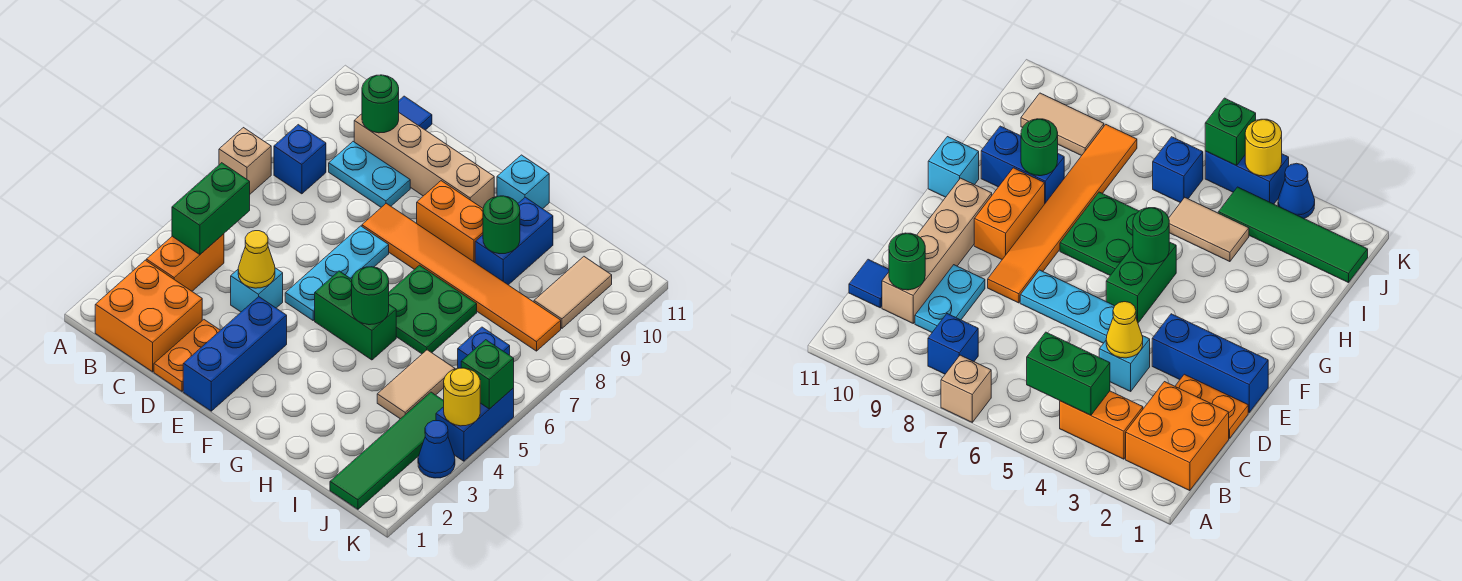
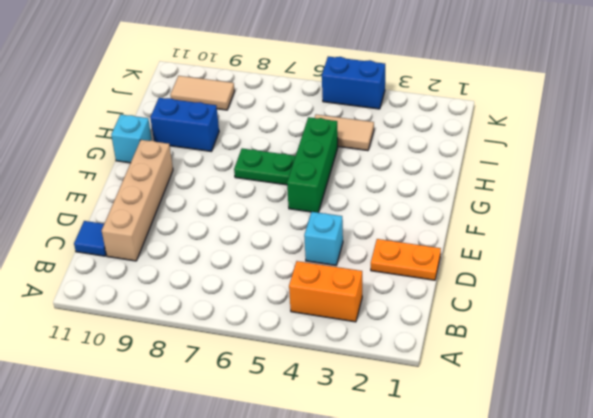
green brick F5:H5 level 1 -> green brick F5:G5 level 1
green plate G6:G7 level 1 -> green plate G6:H7 level 1
none -> tan brick A7 level 1
none -> orange brick B1:C2 level 1
none -> blue brick B8 level 1
none -> cyan plate C9:D9 level 1

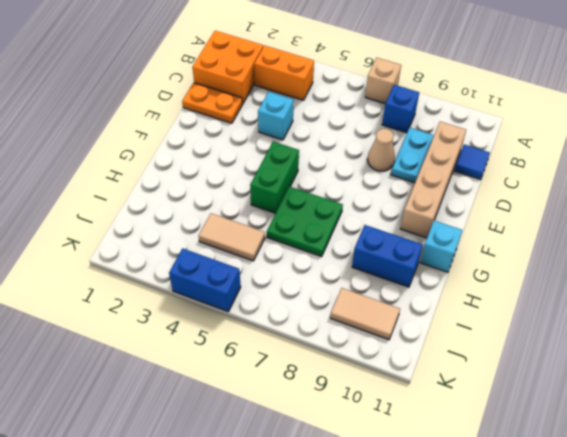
tan cone D8 level 1 -> none
none -> blue brick E1:E3 level 1
none -> cyan plate E5:E7 level 1
none -> orange tile E8:J8 level 1
none -> orange brick F9:G9 level 1

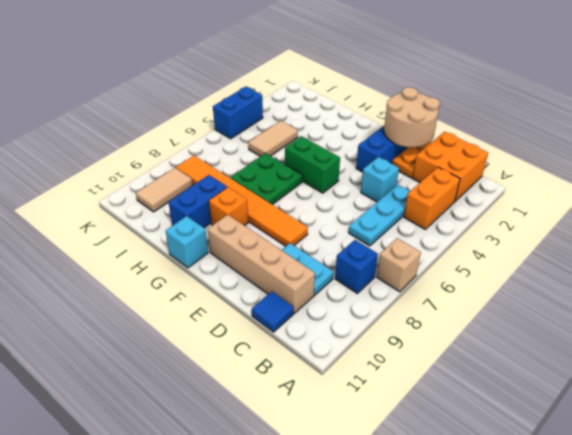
cyan plate C4:C6 level 1 -> cyan plate E5:E7 level 1
tan round brick D1:E2 level 2 -> none
orange brick G9 level 1 -> orange brick F9:G9 level 1
none -> green tile J1:J4 level 1
none -> blue brick J6 level 1
none -> blue cone K3 level 1
none -> green brick B4:B5 level 2

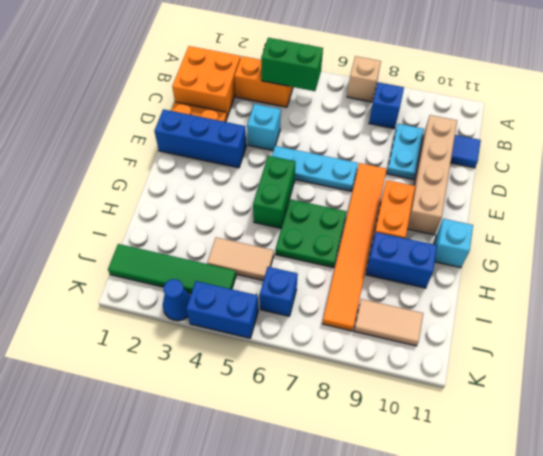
none -> green round brick C10 level 2
none -> yellow cone D4 level 2
none -> green round brick G5 level 2
none -> green round brick H9 level 2

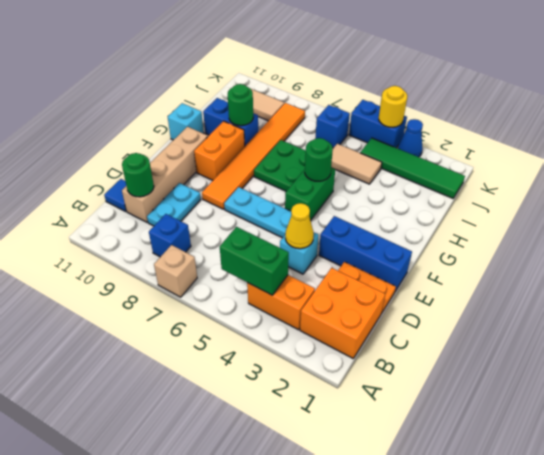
none -> green brick K5 level 2

